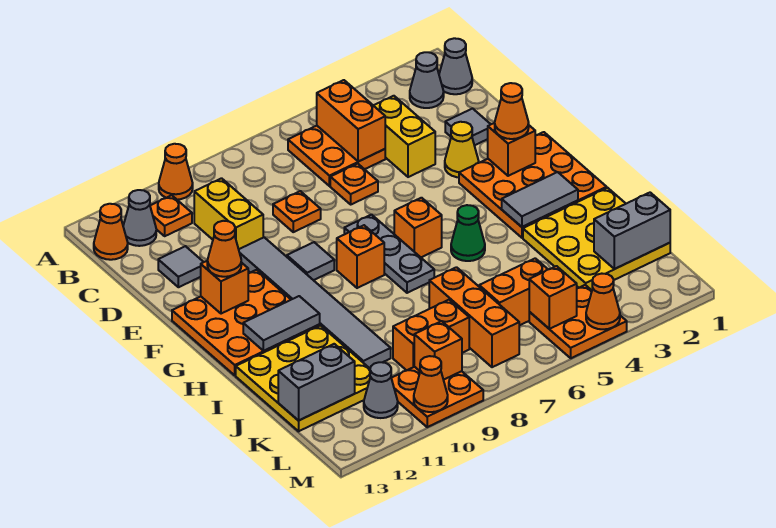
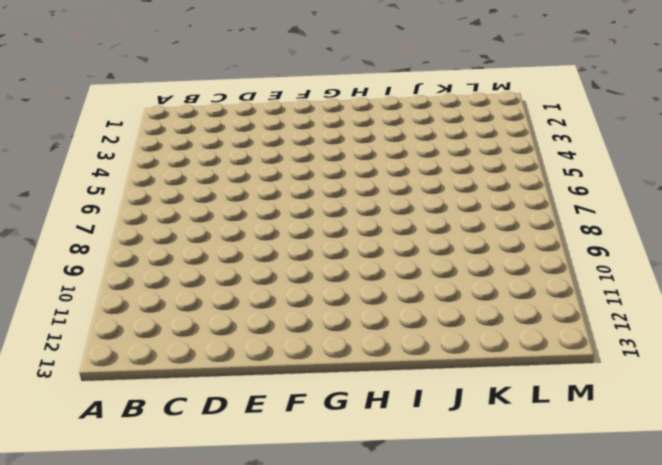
none -> orange cone A10 level 1
none -> grey cone B1 level 1
none -> grey cone B2 level 1
none -> orange plate B5:C6 level 1

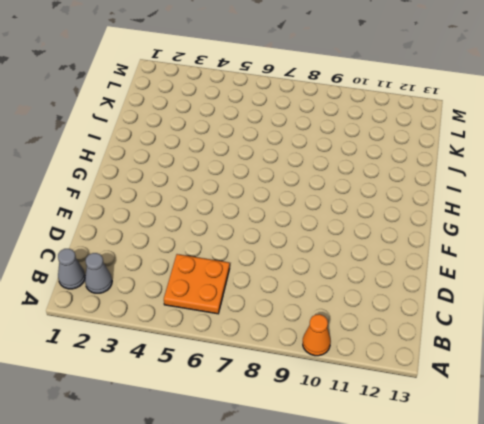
none -> orange plate B11 level 1
none -> grey cone B12 level 1
none -> orange cone B13 level 1
none -> yellow brick C4:D4 level 1

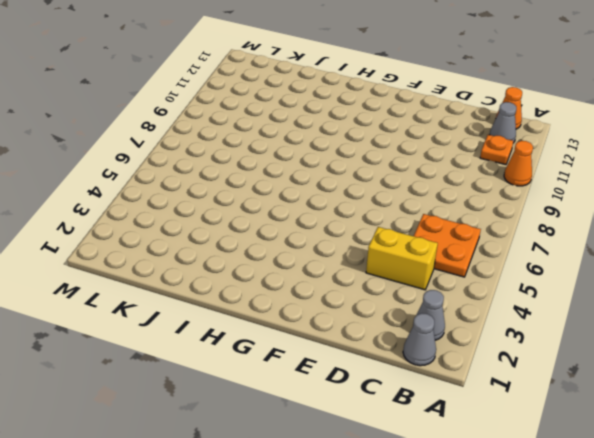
none -> yellow brick C10:D10 level 1
none -> grey tile D2 level 1
none -> orange plate D6 level 1
none -> orange plate D8 level 1

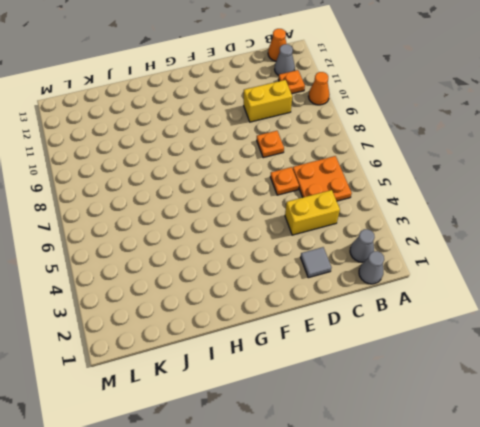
none -> grey tile D12 level 1
none -> yellow cone E3 level 1
none -> grey tile E10:J10 level 1
none -> orange plate F1:H3 level 1

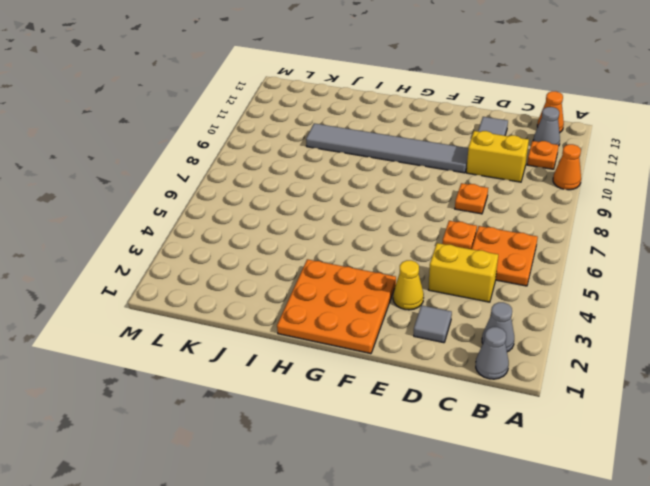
none -> grey plate F7:H7 level 1
none -> grey tile F9 level 1
none -> orange plate F11:H13 level 1
none -> orange brick G6 level 1

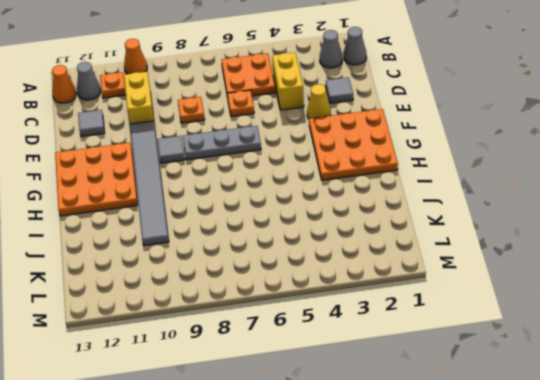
grey plate F6:F8 level 1 -> grey plate F7:H7 level 1
none -> orange brick G6 level 1
none -> orange brick G8 level 1
none -> green cone H5 level 1
none -> yellow plate I1:K3 level 1

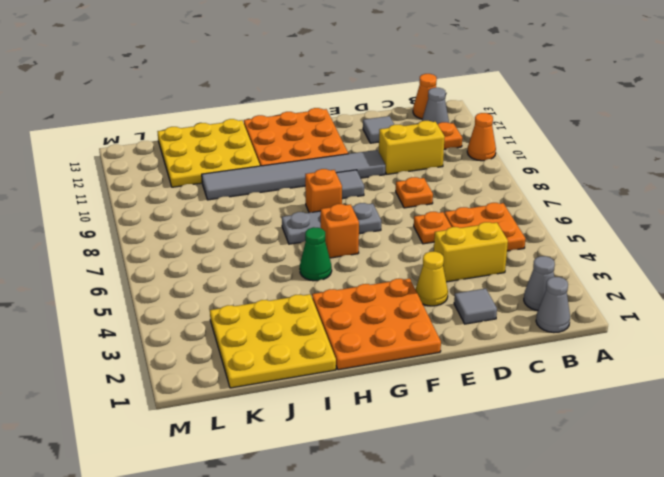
none -> orange brick J7:L7 level 1
none -> orange brick K5:K6 level 1
none -> orange brick K8:K9 level 1
none -> orange plate L4:M5 level 1

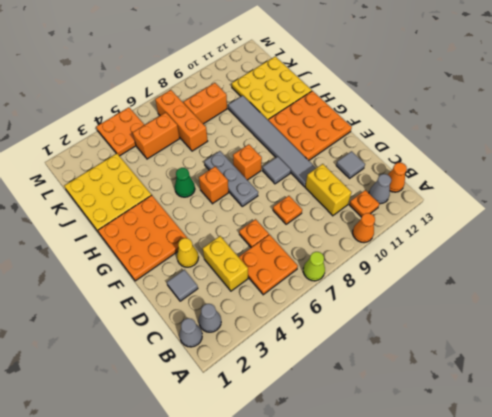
lime cone A7 level 1 -> none
none -> orange plate L9:M10 level 1
none -> grey cone L11 level 1
none -> orange brick B5:C5 level 2
none -> orange brick F2 level 2

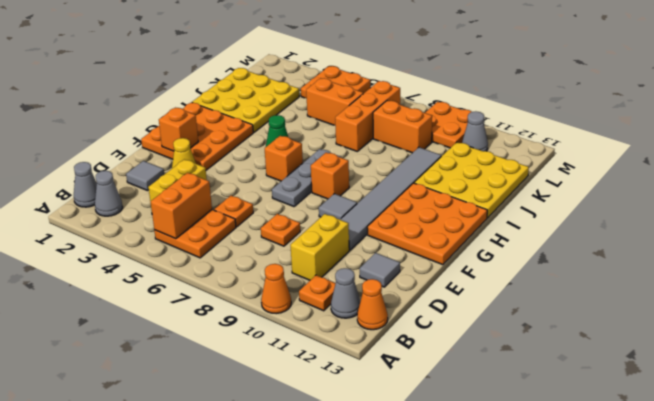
none -> orange brick F12 level 2
none -> grey tile H2:H3 level 2
none -> grey tile H11:H12 level 2
none -> grey brick K1:K2 level 2

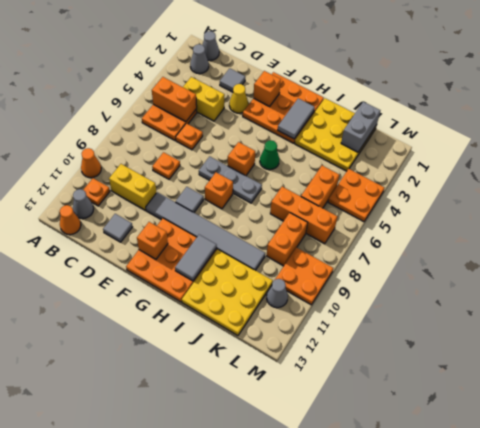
none -> grey brick K12:K13 level 2
none -> orange brick L5 level 2
none -> orange brick L9 level 2
none -> orange cone M4 level 2

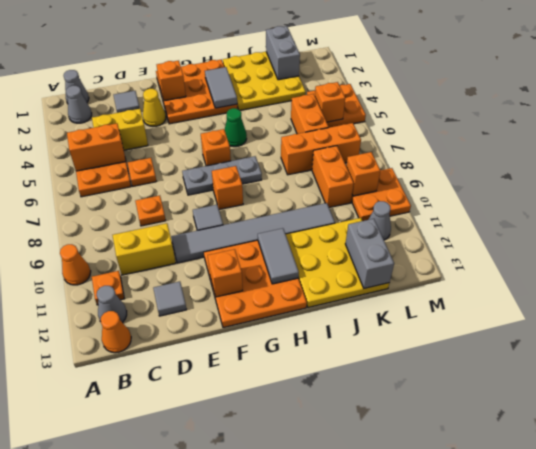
none -> orange cone M4 level 2
none -> orange cone M10 level 2
none -> orange cone F2 level 3
none -> orange cone F12 level 3

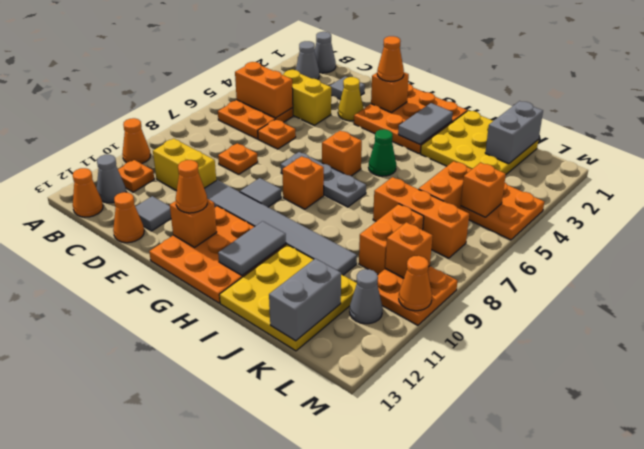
orange cone D13 level 1 -> orange cone M4 level 2

